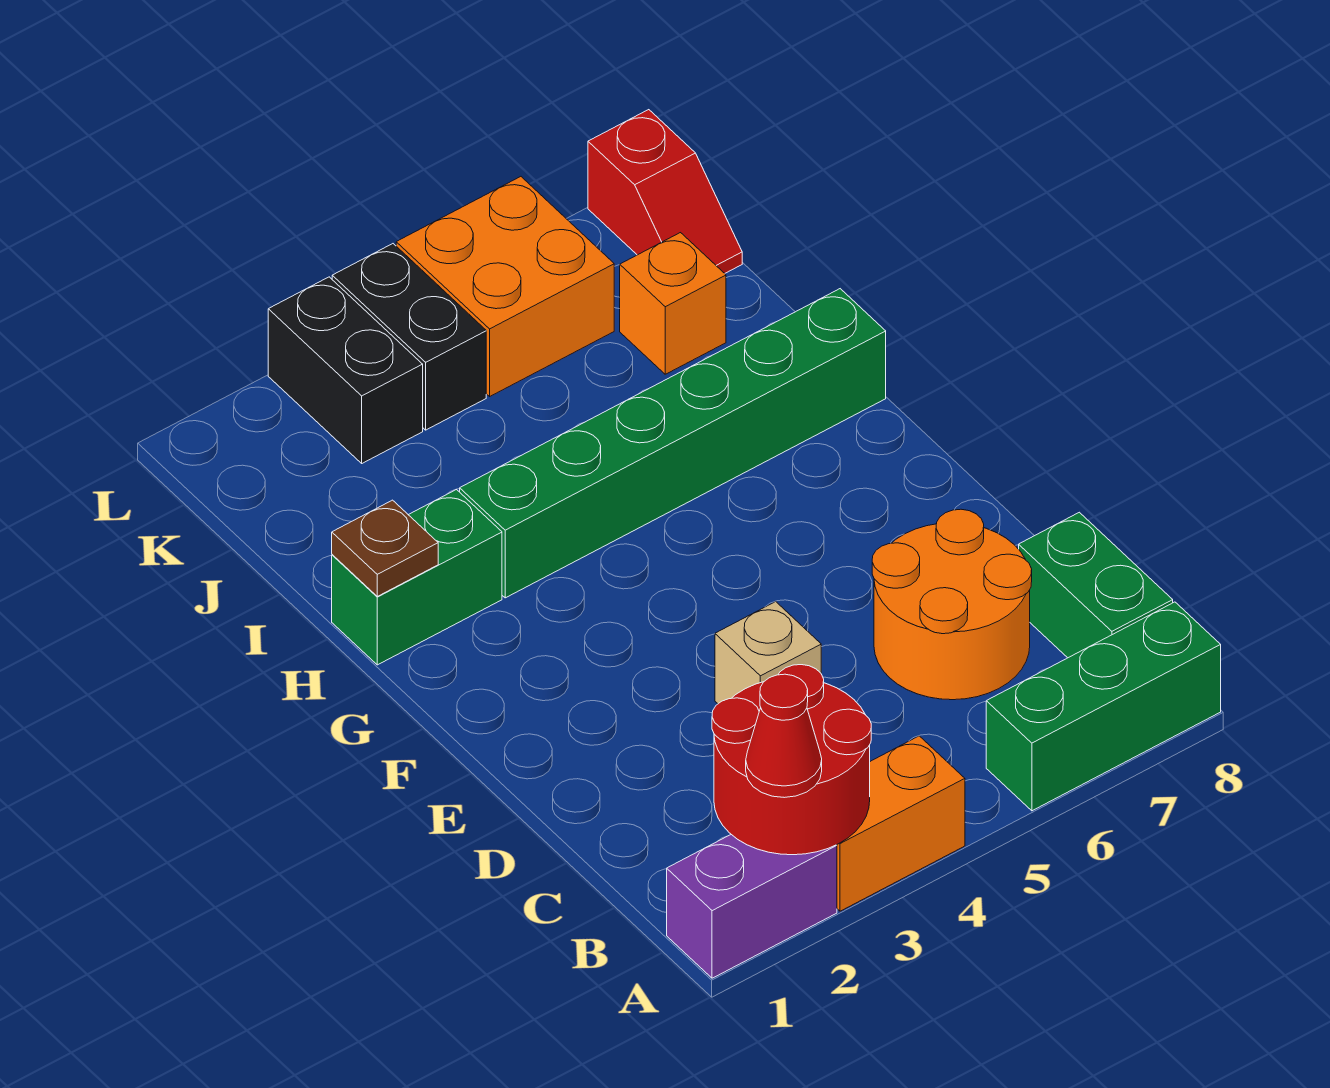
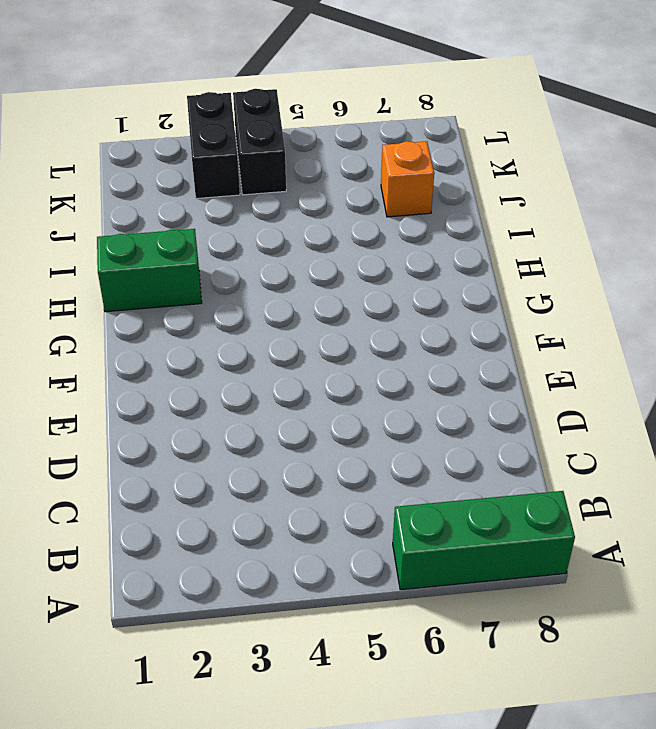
none -> purple brick A1:A2 level 1
none -> orange brick A3:A4 level 1
none -> green brick B8:C8 level 1

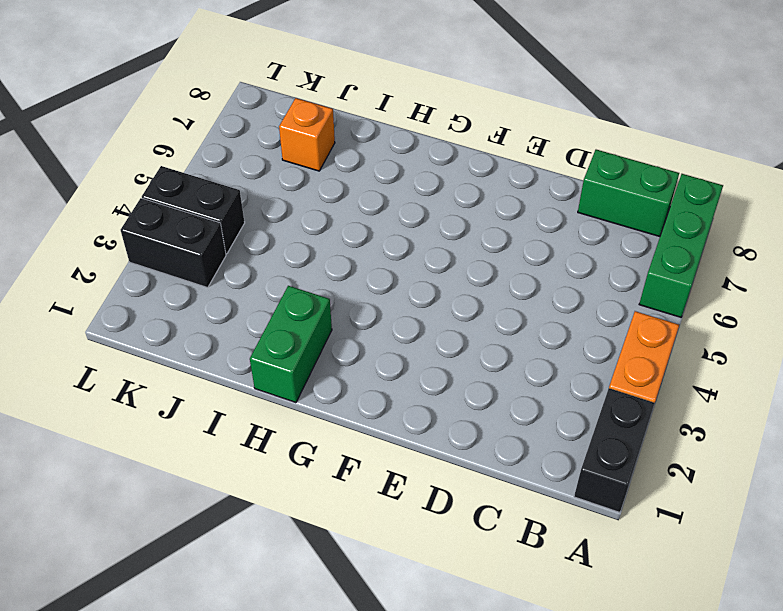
black brick A1:A2 level 1 -> purple brick A1:A2 level 1
none -> orange round brick C6:D7 level 1
none -> tan brick D4 level 1
none -> green brick H3:H8 level 1

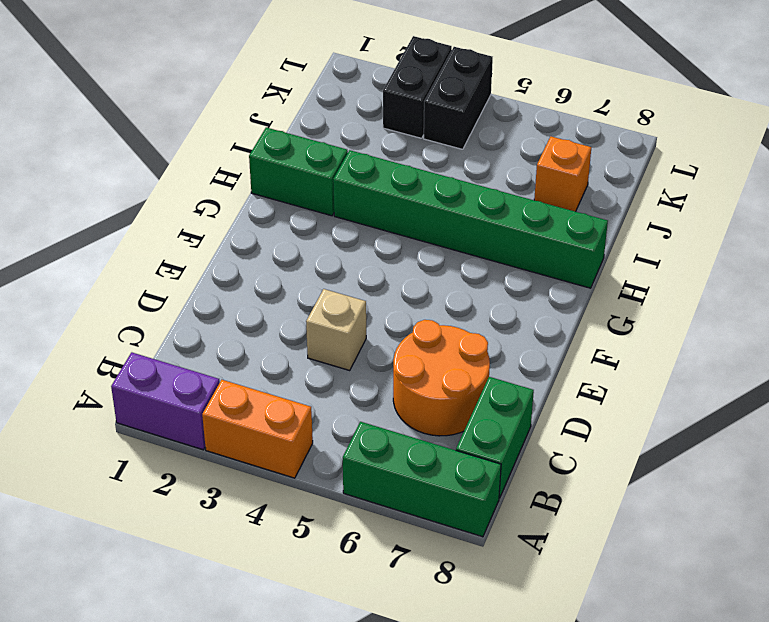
none -> orange brick K5:L6 level 1
none -> red slope K8:L8 level 1 top L
none -> red round brick A2:B3 level 2

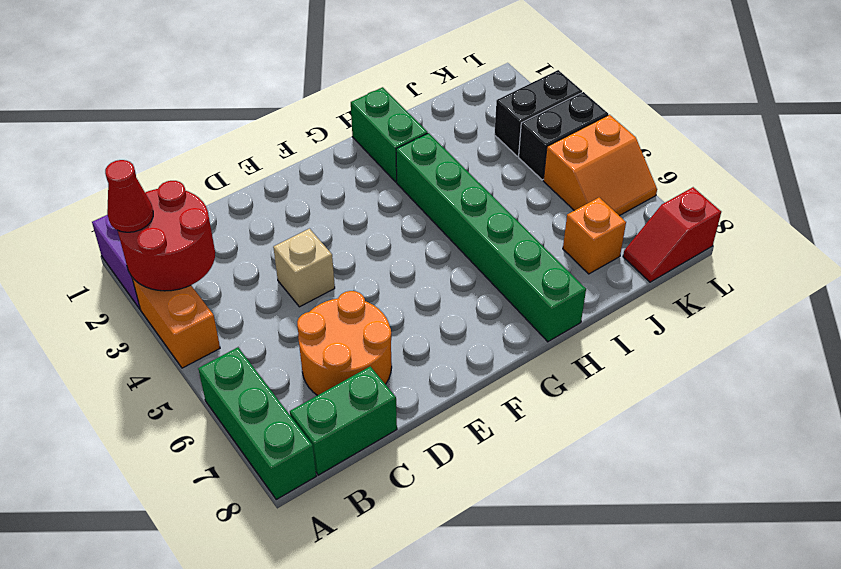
orange slope K5:L6 level 1 top 5 -> orange brick K5:L6 level 1
none -> brown plate H1 level 2

